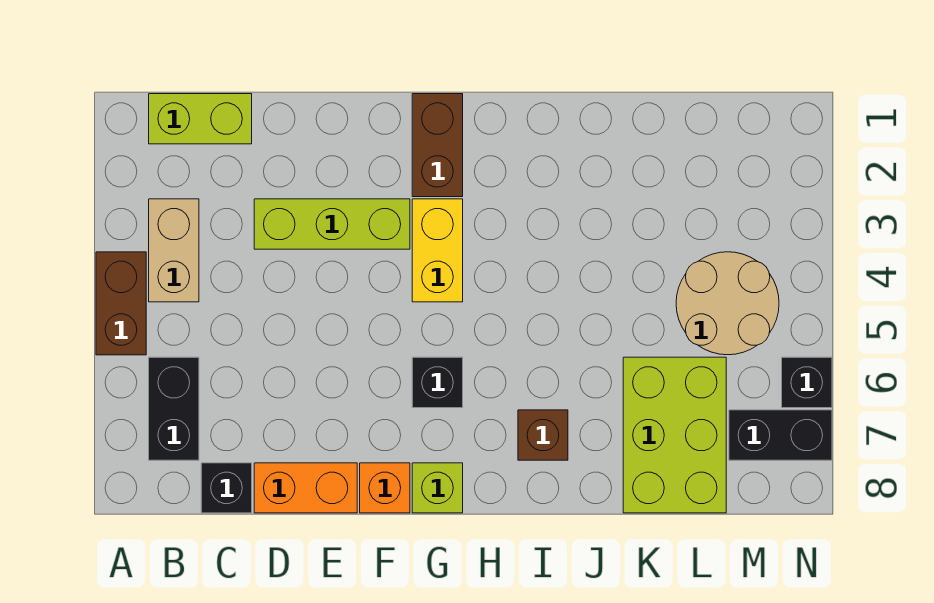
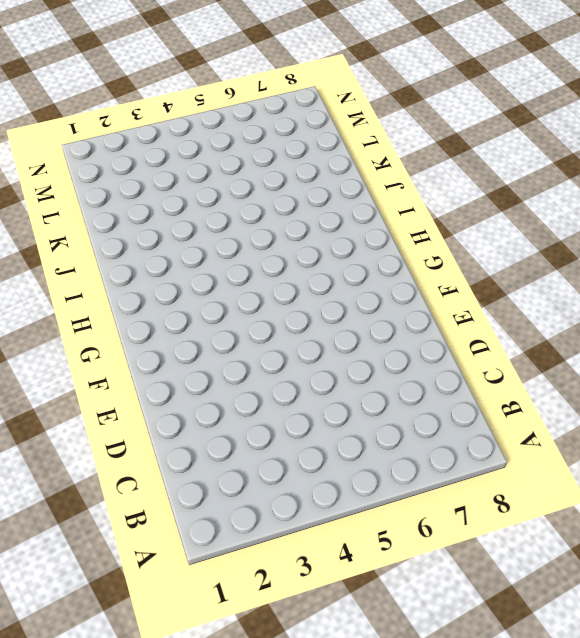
none -> brown brick A4:A5 level 1
none -> lime brick B1:C1 level 1
none -> tan brick B3:B4 level 1

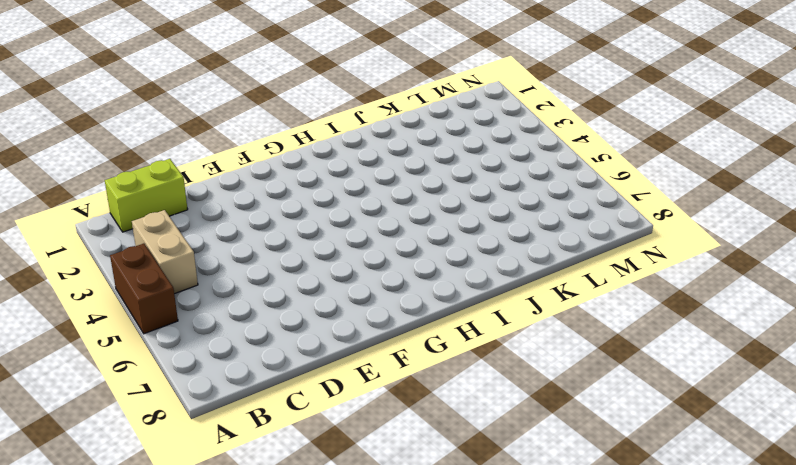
none -> black brick B6:B7 level 1
none -> black brick C8 level 1
none -> lime brick D3:F3 level 1

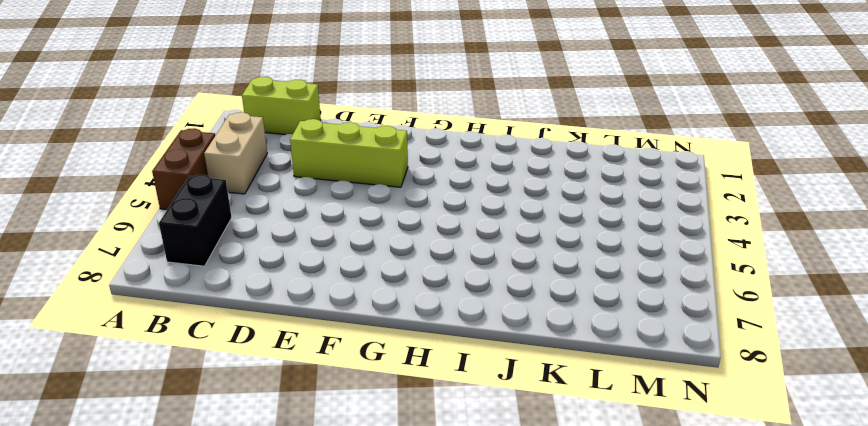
none -> black brick C8 level 1
none -> orange brick D8:E8 level 1
none -> orange brick F8 level 1

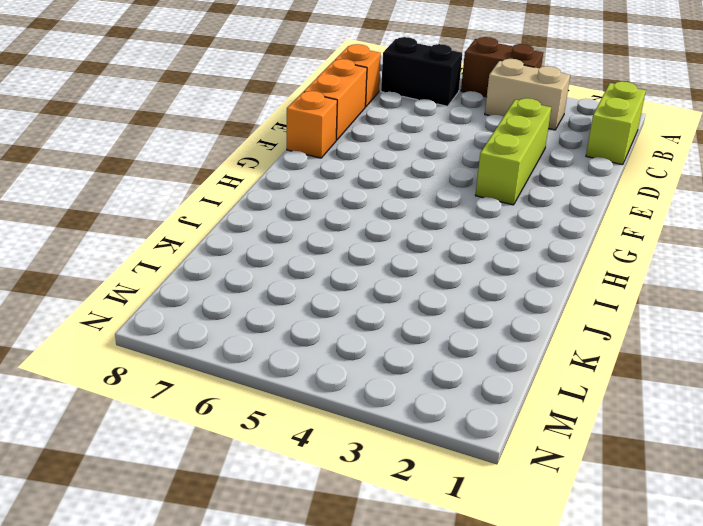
orange brick C8 level 1 -> black brick C8 level 1
none -> brown brick G1:G2 level 1
none -> yellow brick G3:G4 level 1
none -> black brick G6 level 1

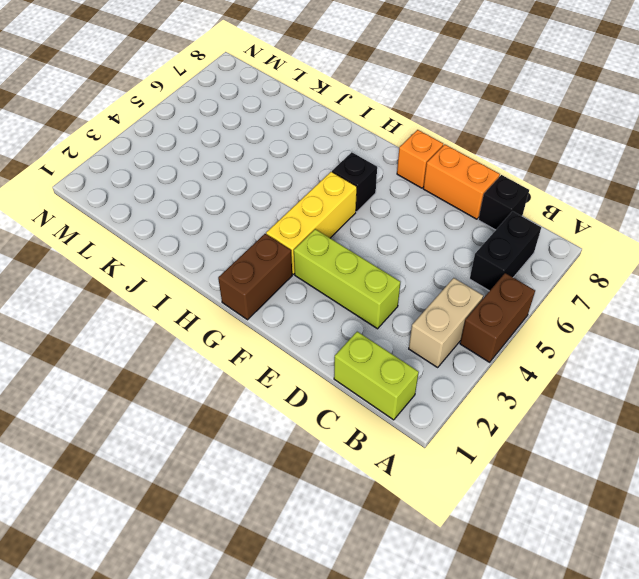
yellow brick G3:G5 level 1 -> yellow brick G3:G4 level 1
none -> lime brick G8 level 1
none -> brown brick I7 level 1
none -> lime brick K6:L8 level 1

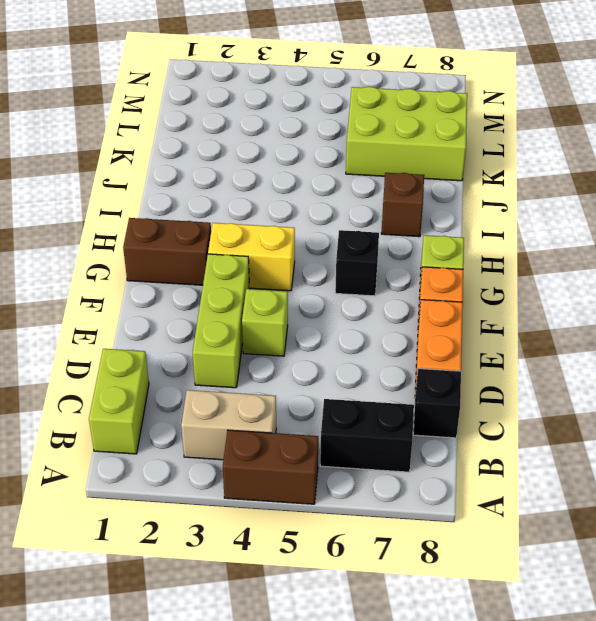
lime brick E4 level 1 -> none
none -> tan round brick L4:M5 level 1
none -> black brick M7:N7 level 1
none -> black brick N6 level 1

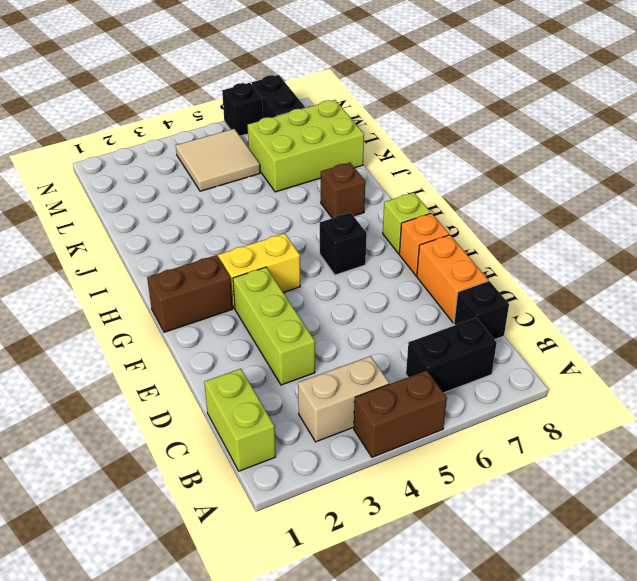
tan tile L4:M5 level 1 -> tan round brick L4:M5 level 1

